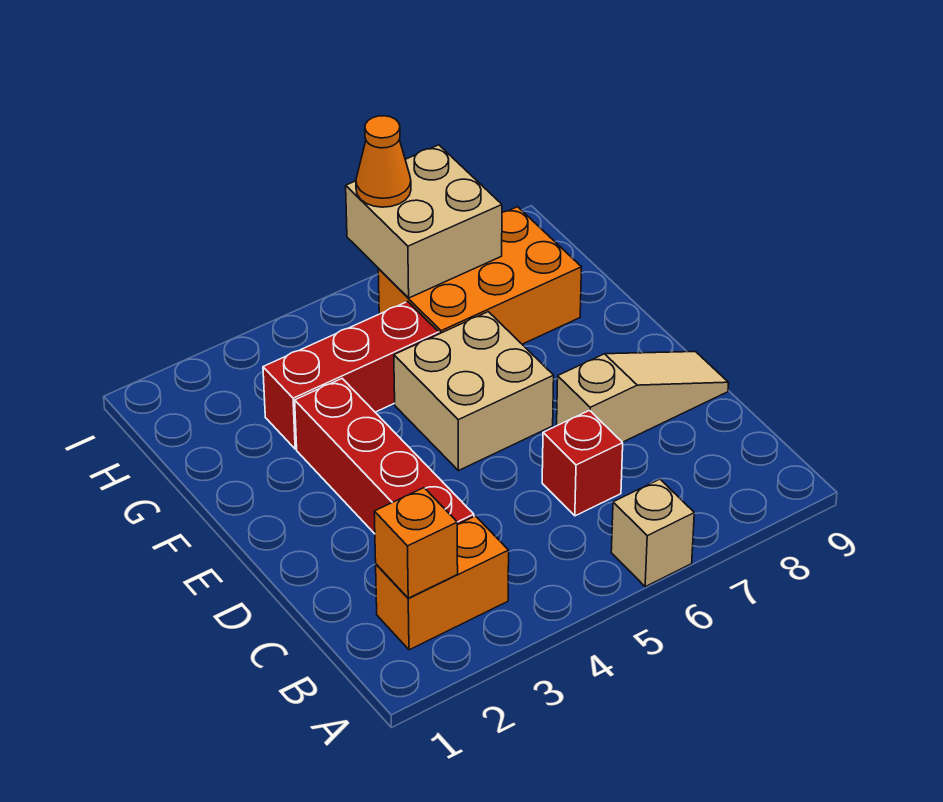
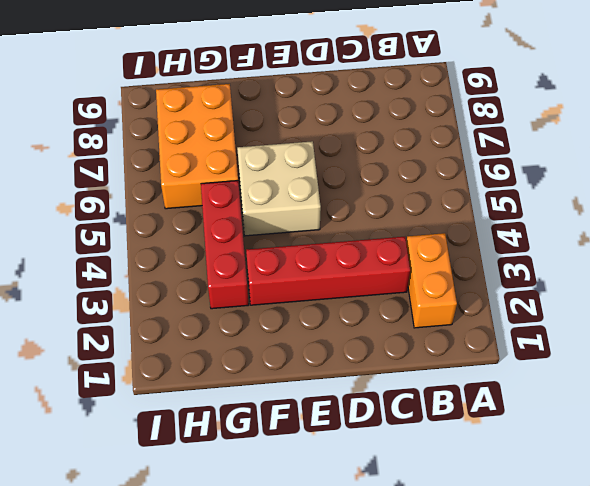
none -> tan brick A6 level 1
none -> red brick C6 level 1

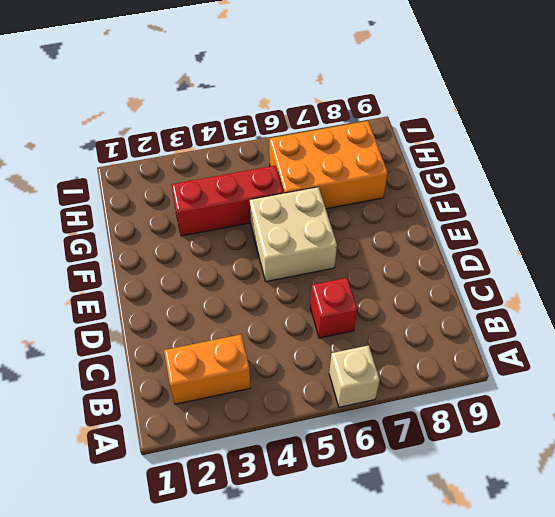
none -> red brick C3:F3 level 1
none -> tan slope D7:D9 level 1 top 7

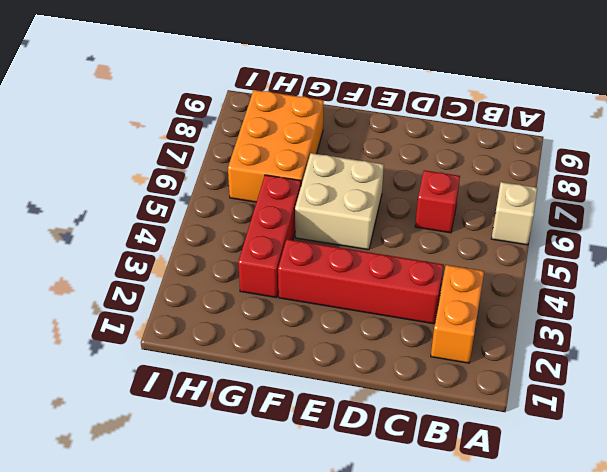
none -> tan slope D7:D9 level 1 top 7
none -> orange brick B2 level 2

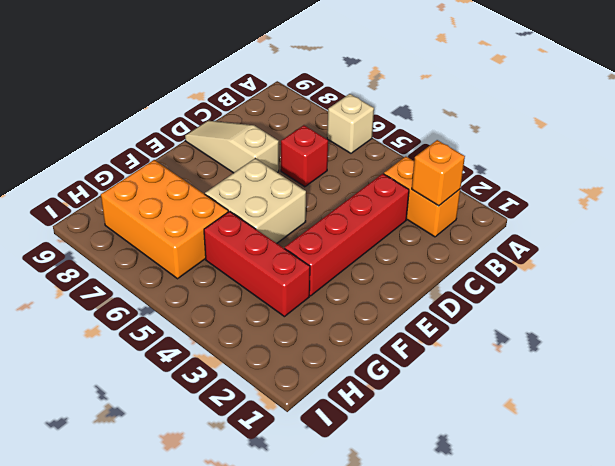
none -> tan brick H6:I7 level 2
none -> orange cone I6 level 3

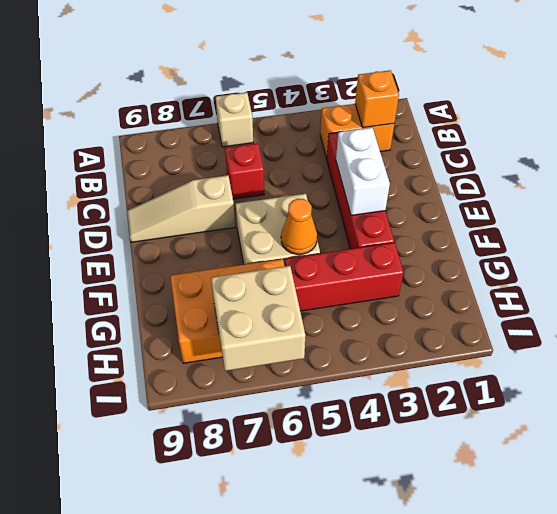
white brick D3:E3 level 2 -> none
orange cone F5 level 2 -> orange cone I6 level 3

